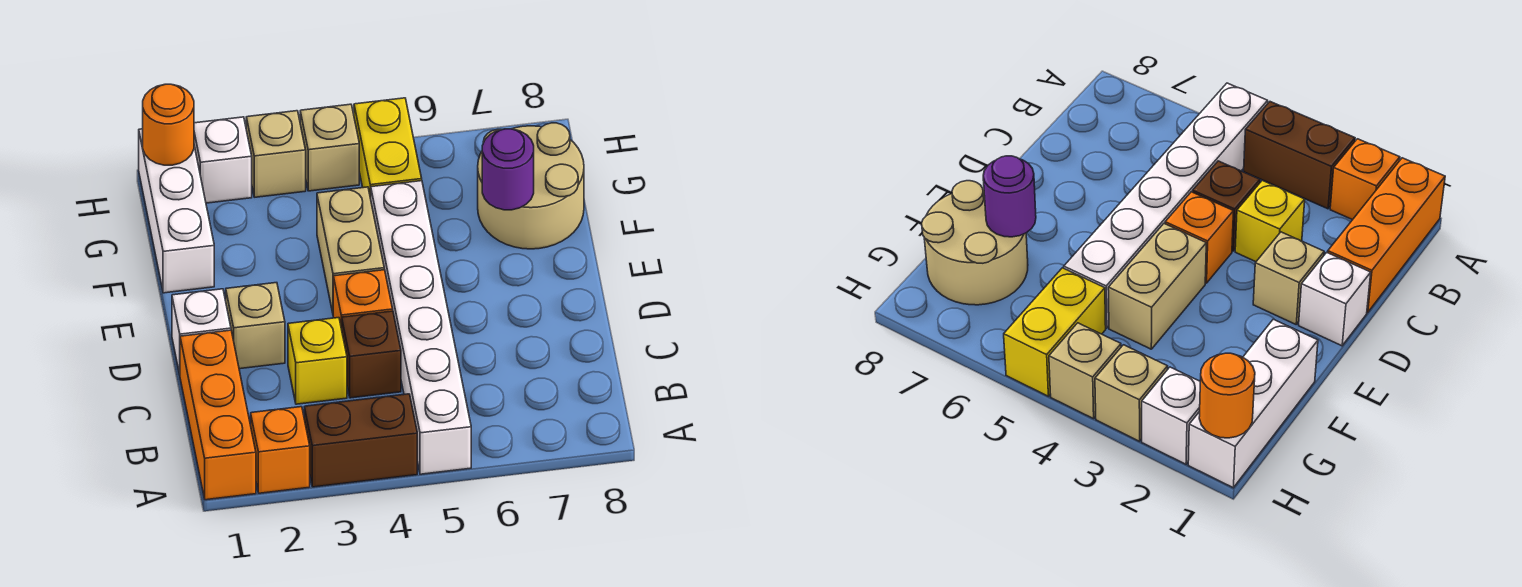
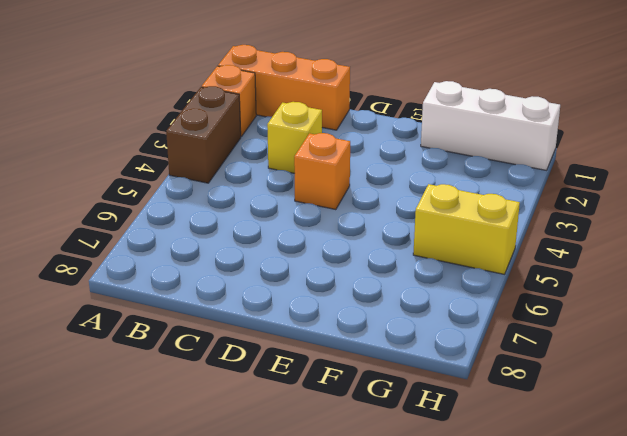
none -> white brick A5:F5 level 1
none -> brown brick C4 level 1
none -> white brick D1 level 1

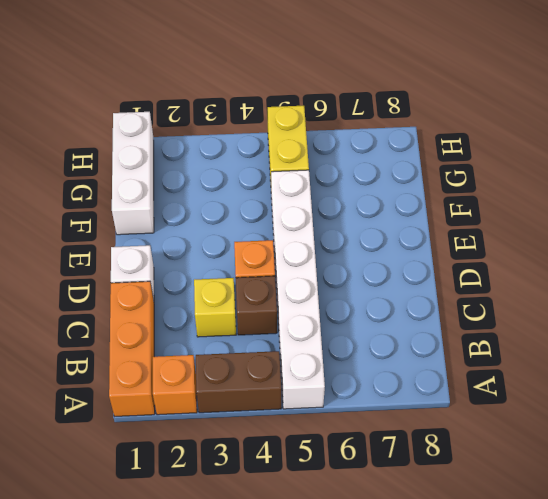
none -> tan brick D2 level 1
none -> tan brick E4:F4 level 1
none -> tan round brick F7:G8 level 1

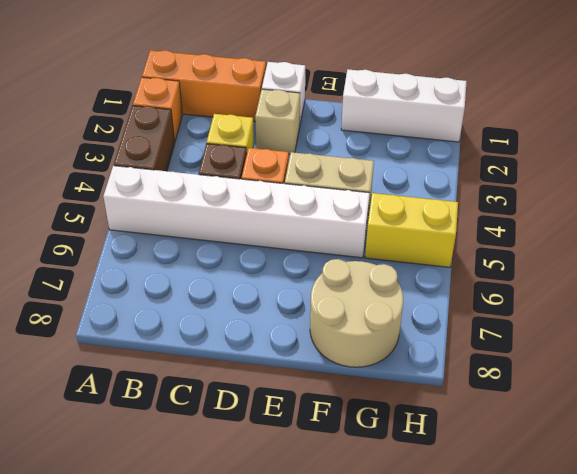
none -> white brick H2 level 1
none -> tan brick H3 level 1
none -> tan brick H4 level 1

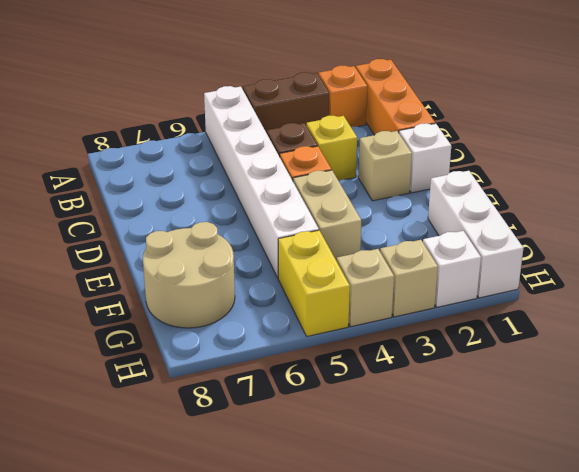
none -> purple round brick F7 level 2
none -> orange round brick H1 level 2

